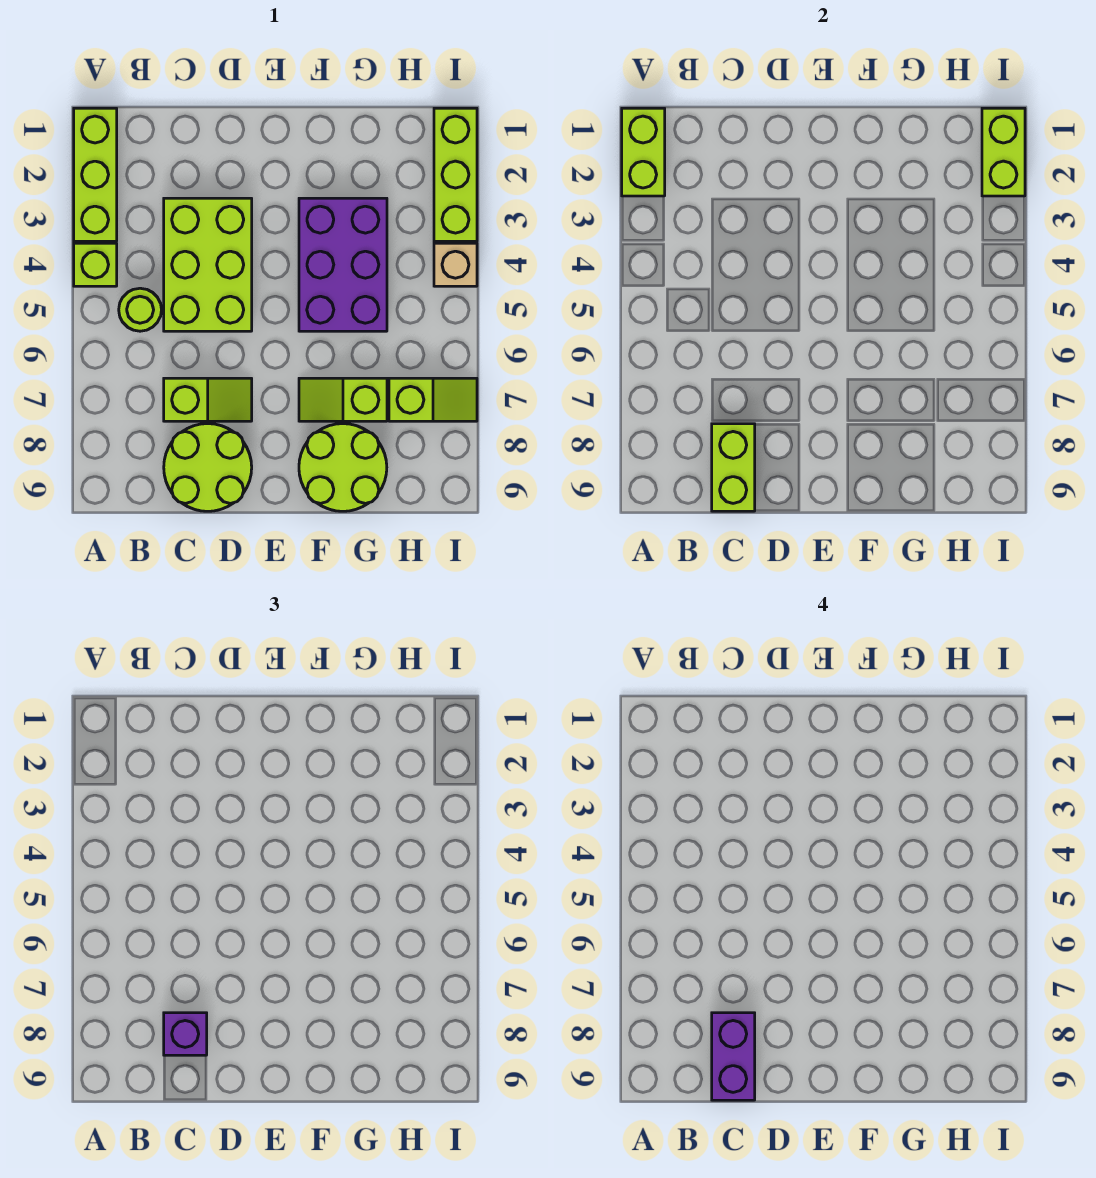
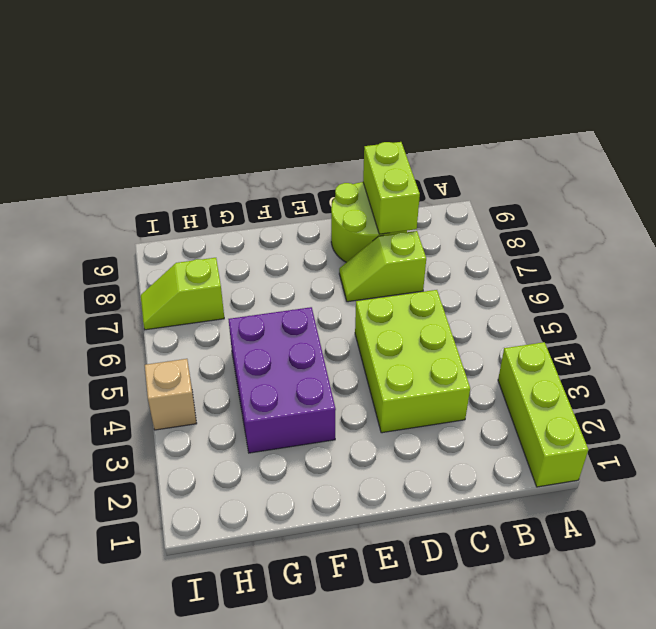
none -> lime brick A4 level 1
none -> lime round brick B5 level 1
none -> lime slope F7:G7 level 1 top G

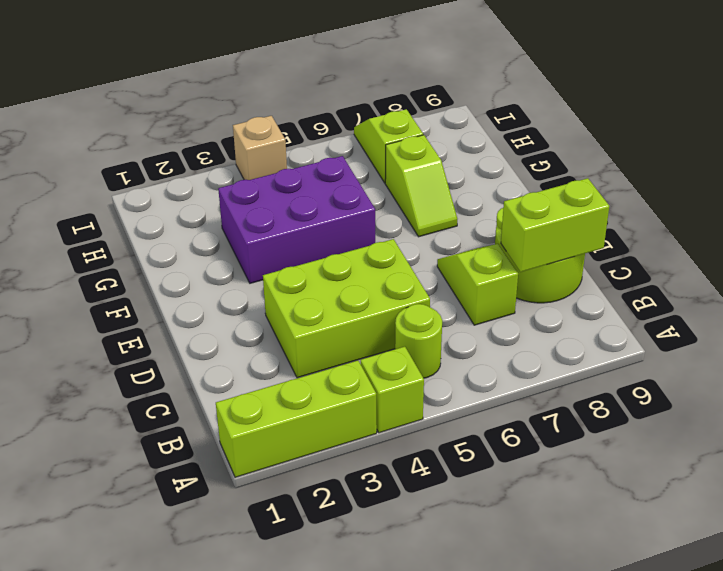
none -> lime round brick F8:G9 level 1
none -> lime brick I1:I3 level 1
none -> lime brick A1:A2 level 2

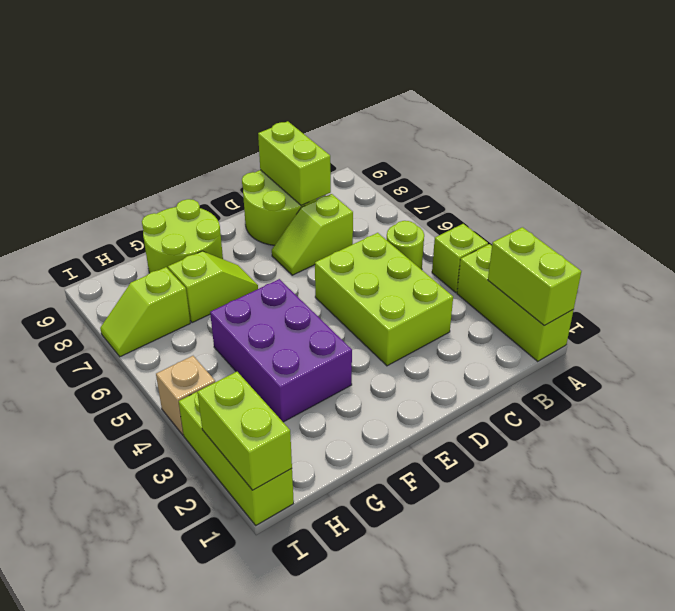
none -> purple brick C8 level 3
none -> purple brick C8:C9 level 4

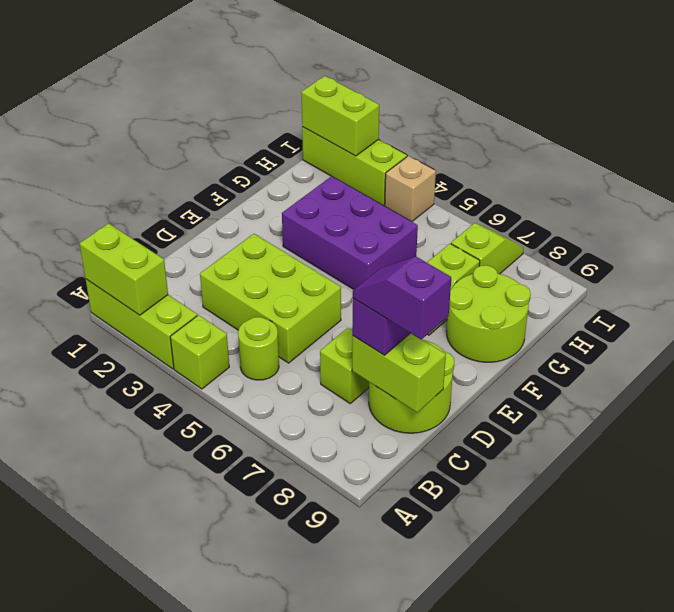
purple slope C8:C9 level 4 top 9 -> purple brick C8:C9 level 4

